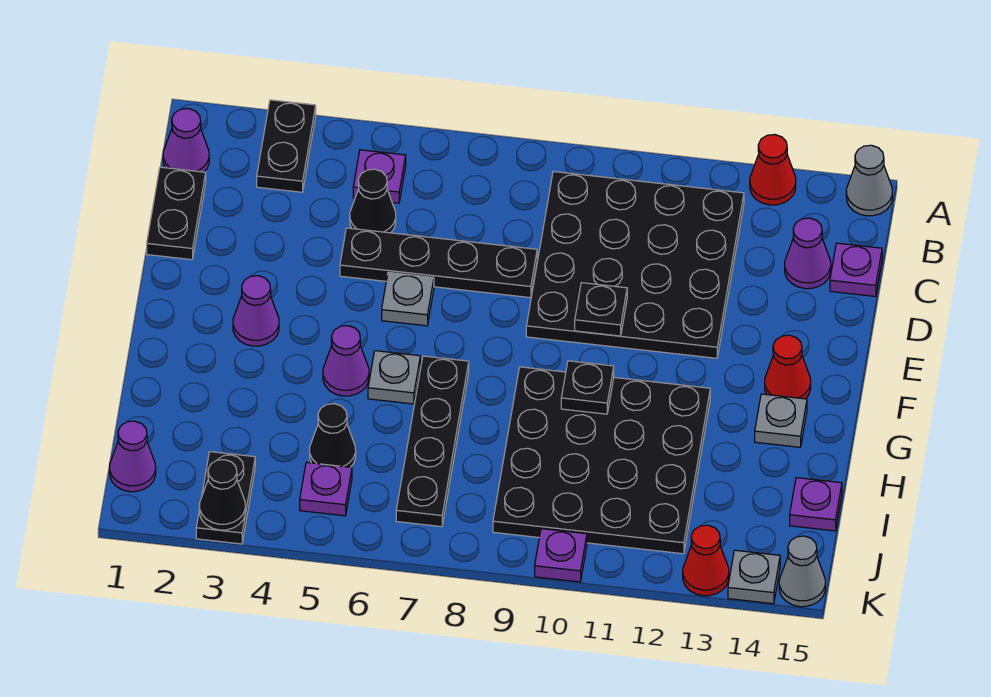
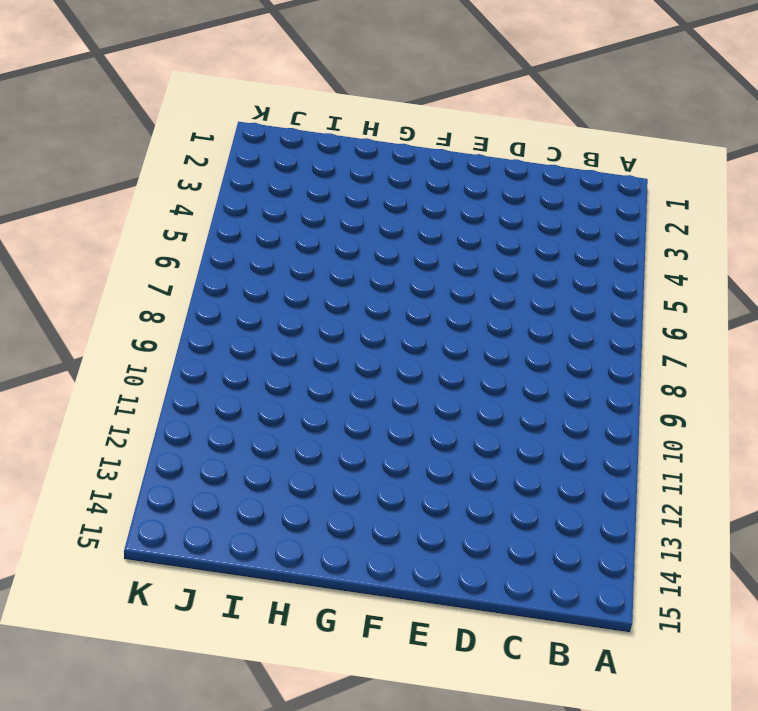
none -> black plate A3:B3 level 1
none -> red cone A13 level 1
none -> grey cone A15 level 1
none -> purple cone B1 level 1

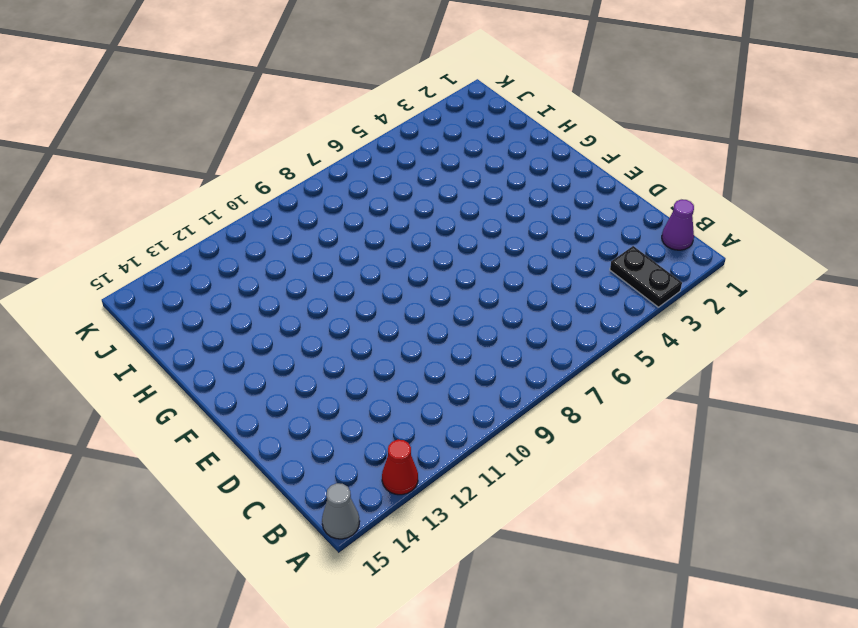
none -> purple plate B5 level 1
none -> black plate B9:E12 level 1
none -> black plate C1:D1 level 1
none -> black cone C5 level 1

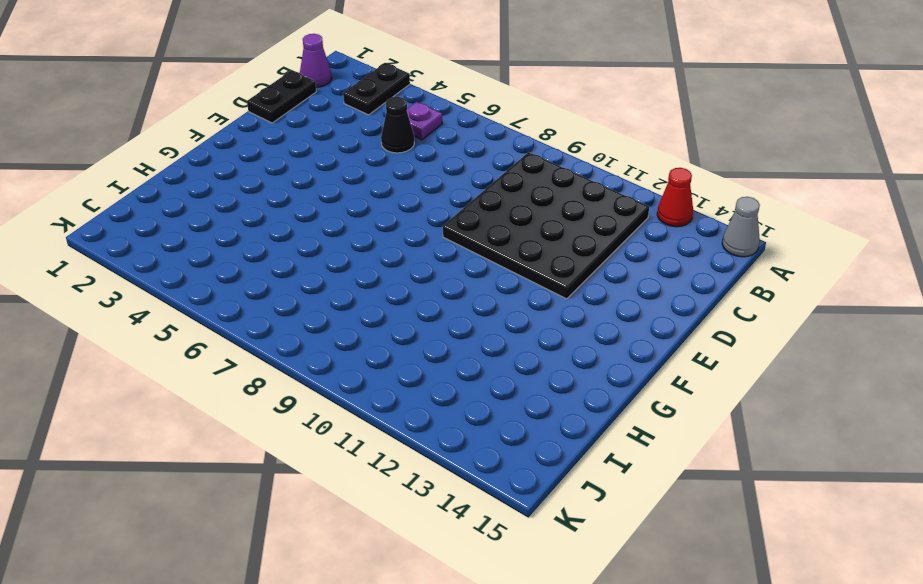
none -> purple cone C14 level 1
none -> purple plate C15 level 1
none -> black plate D5:D8 level 1
none -> grey plate E6 level 1

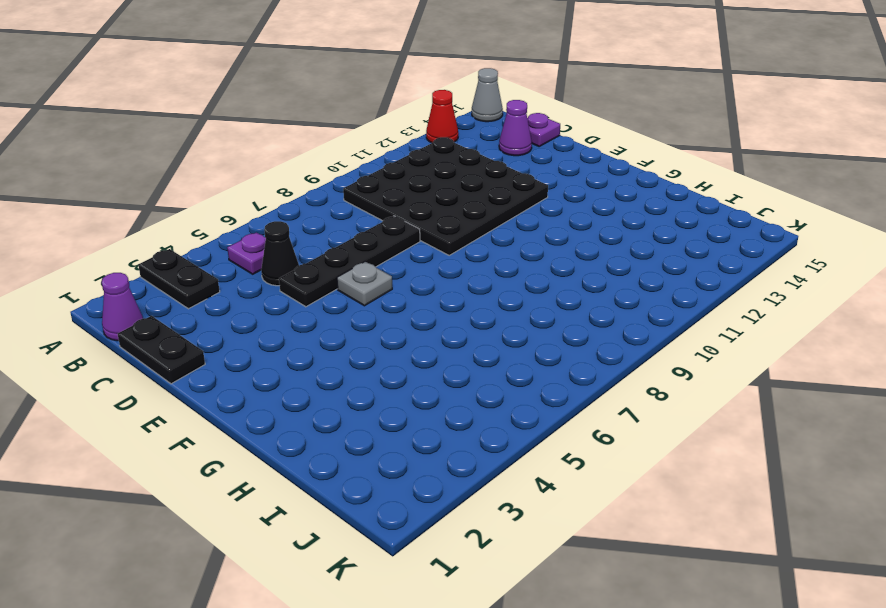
none -> purple cone F3 level 1
none -> red cone F14 level 1
none -> purple cone G5 level 1
none -> grey plate G6 level 1

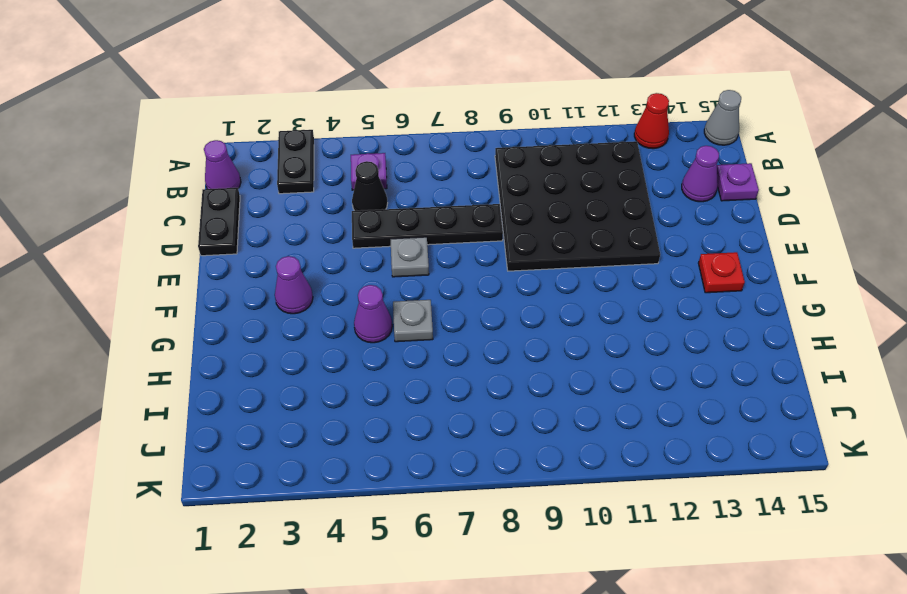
red plate F14 level 1 -> red cone F14 level 1
none -> black plate G7:J7 level 1
none -> black plate G9:J12 level 1
none -> grey plate G14 level 1
none -> black cone I5 level 1

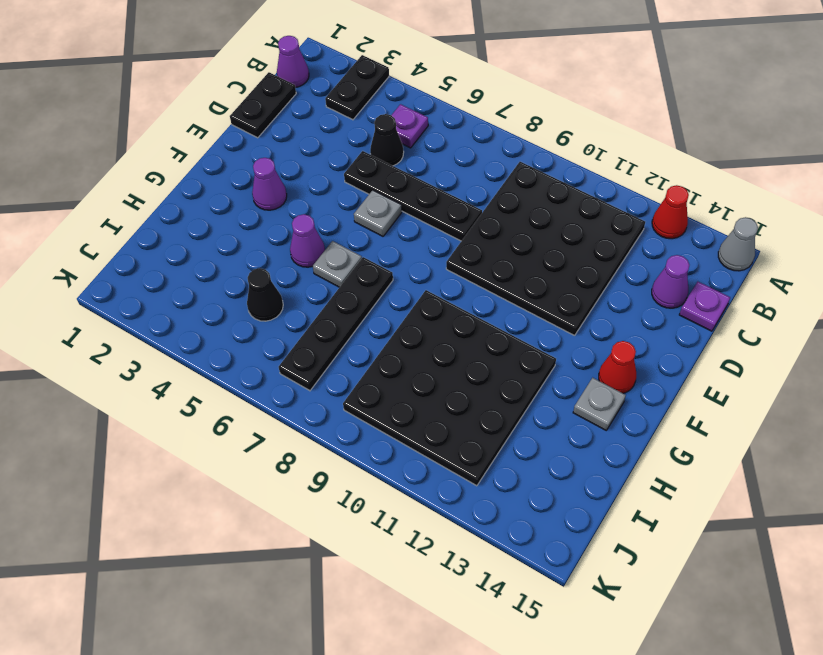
none -> purple plate I15 level 1
none -> purple cone J1 level 1
none -> black plate J3:K3 level 1
none -> purple plate J5 level 1

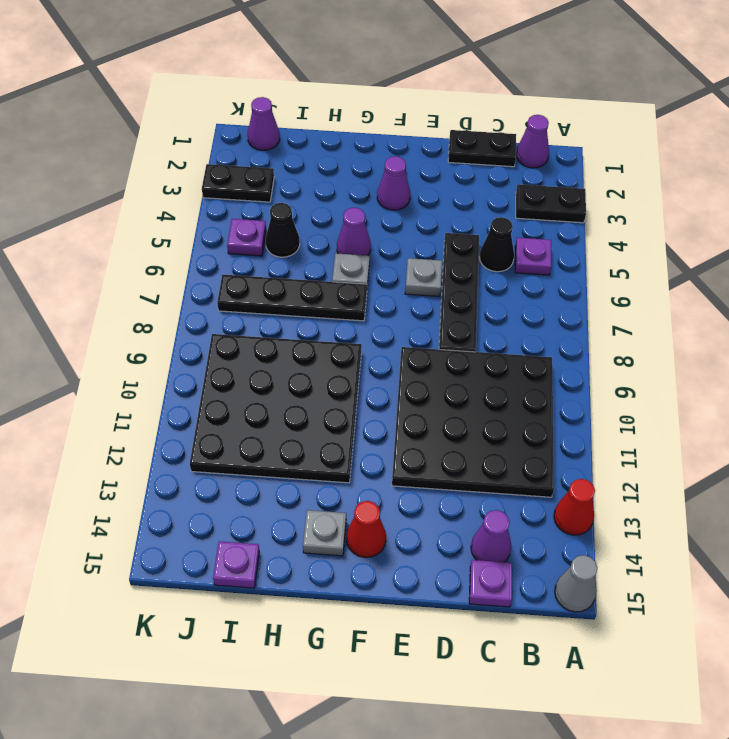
none -> purple plate K10 level 1
none -> red cone K13 level 1
none -> grey plate K14 level 1
none -> grey cone K15 level 1

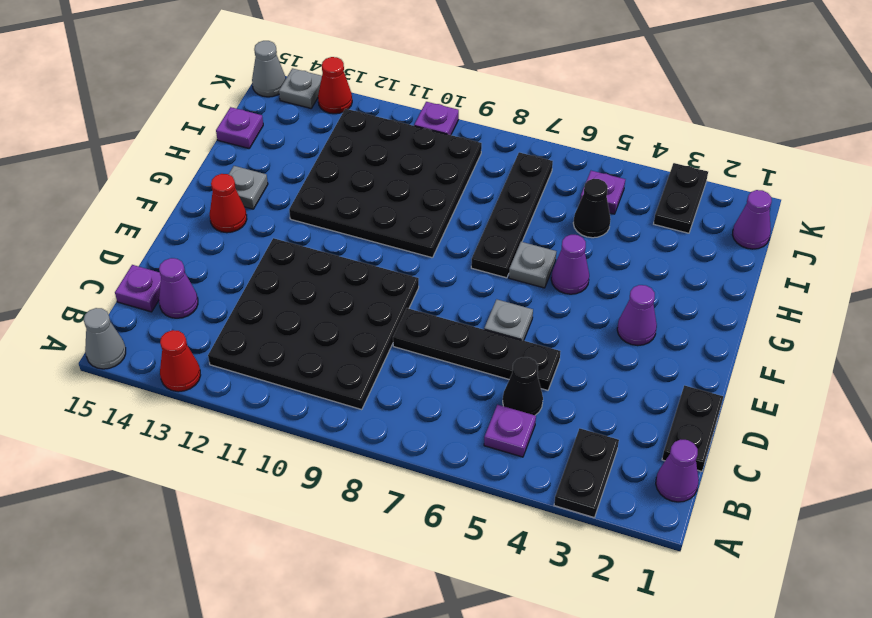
none -> black plate E10 level 2
none -> black plate G10 level 2
none -> black cone K3 level 2

